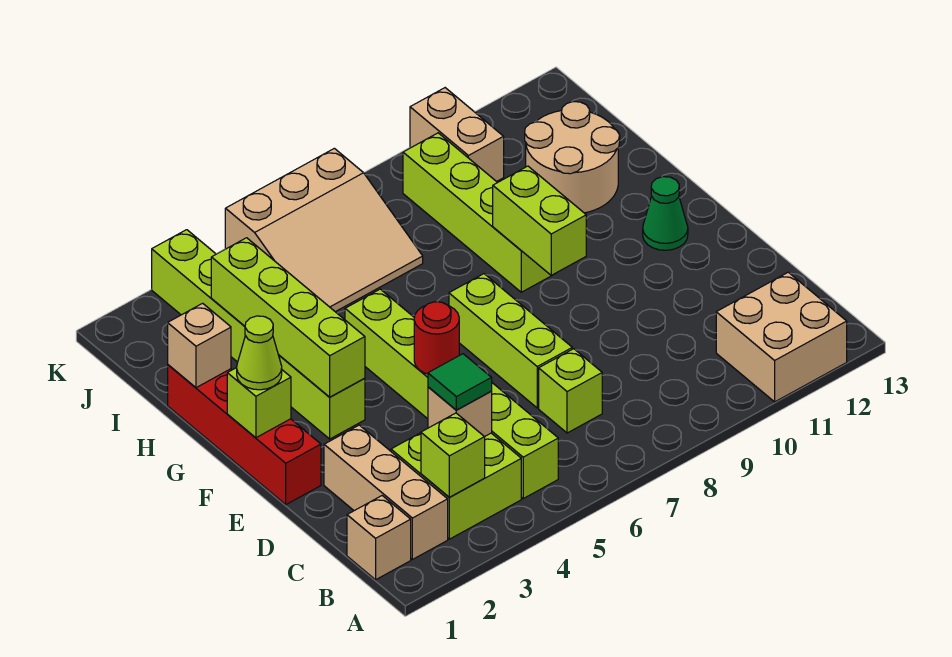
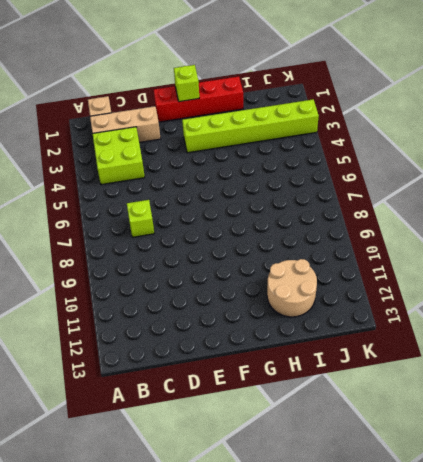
none -> tan brick A11:B12 level 1
none -> lime brick B5:G5 level 1
none -> lime brick D7:F7 level 1

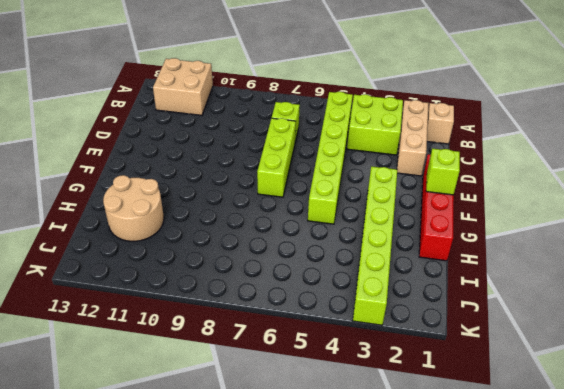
none -> green cone F12 level 1
none -> lime brick G9:J9 level 1
none -> tan slope I5:K7 level 1 top K

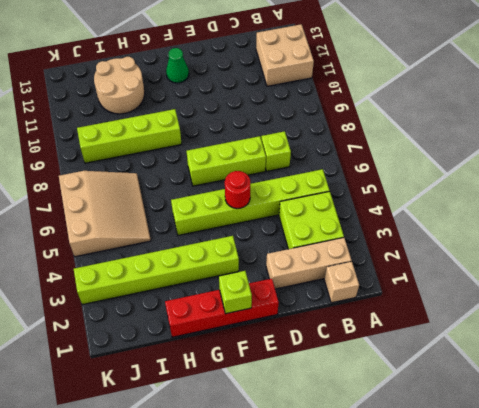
none -> tan brick J10:K10 level 1
none -> lime brick B3 level 2
none -> tan brick C4 level 2

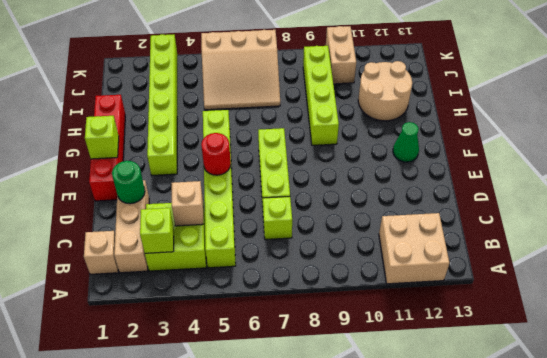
green round brick D2 level 2 -> none
none -> lime brick F3:I3 level 2
none -> lime brick F9:G9 level 2
none -> tan brick H1 level 2

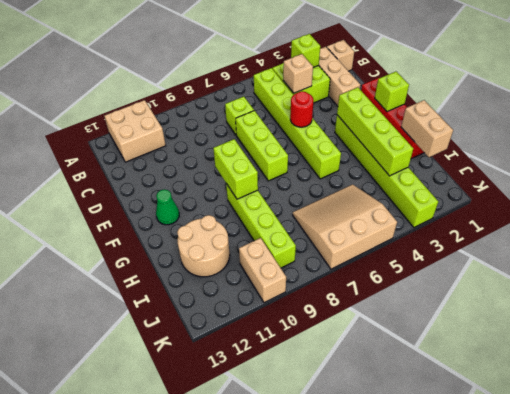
tan brick H1:I1 level 2 -> tan brick H1 level 2
none -> green tile C4 level 3
none -> lime cone F1 level 3

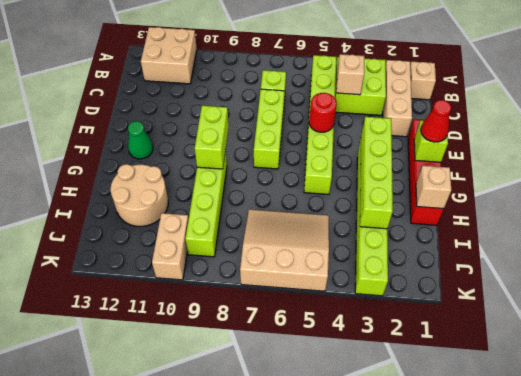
red cone F1 level 3 -> lime cone F1 level 3
none -> lime brick B3 level 2
none -> green tile C4 level 3

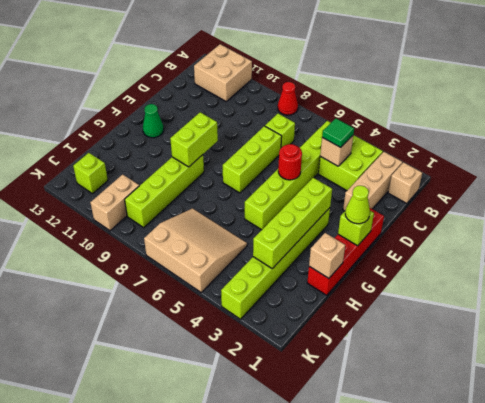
red cone A8 level 1 -> none
lime brick J12 level 1 -> lime brick B3 level 2
none -> tan round brick H11:I12 level 1

